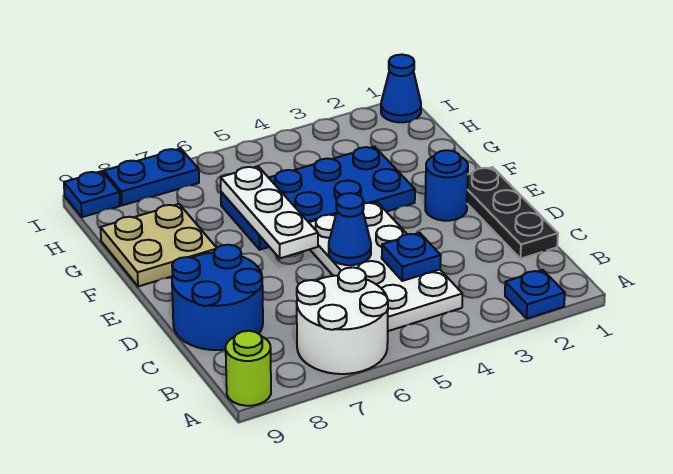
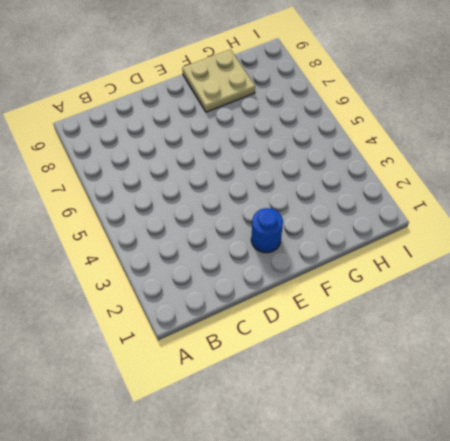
none -> blue plate A2 level 1
none -> white round brick A6:B7 level 1
none -> lime round brick A9 level 1

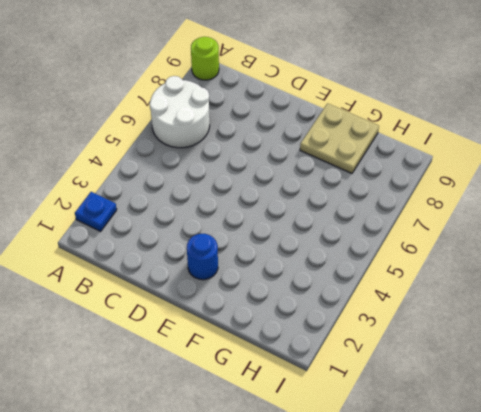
none -> white plate B4:E5 level 1
none -> black plate C1:E1 level 1
none -> blue round brick C8:D9 level 1

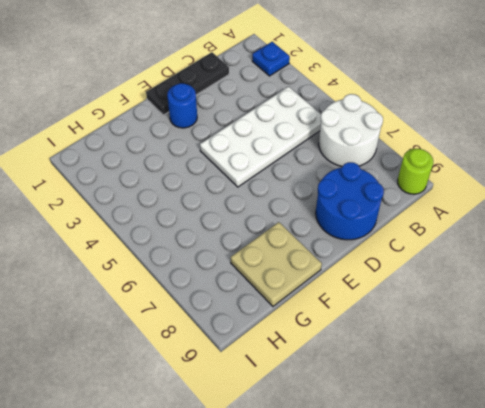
none -> blue plate F3:G6 level 1
none -> blue cone I1 level 1
none -> blue plate I7:I8 level 1

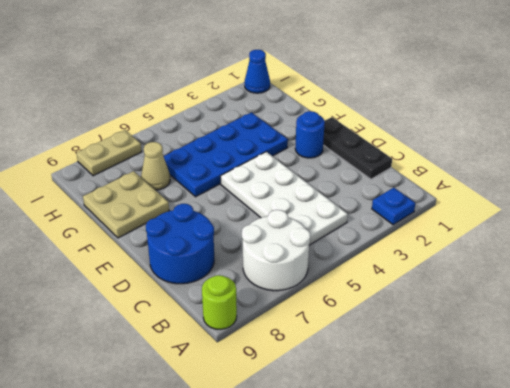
tan cone G7 level 1 -> none
tan plate I7:I8 level 1 -> blue plate I7:I8 level 1
none -> blue plate I9 level 1
none -> blue plate C4 level 2
none -> blue cone D5 level 2

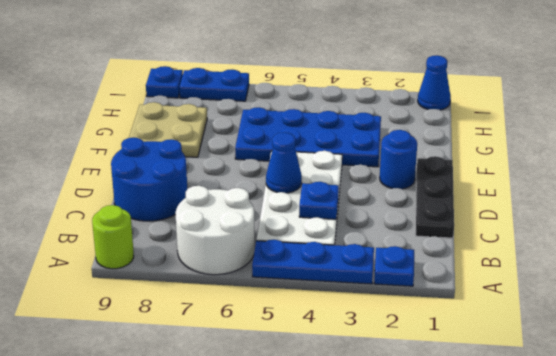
blue plate A3:A5 level 1 -> none
none -> white plate E6:G6 level 2

